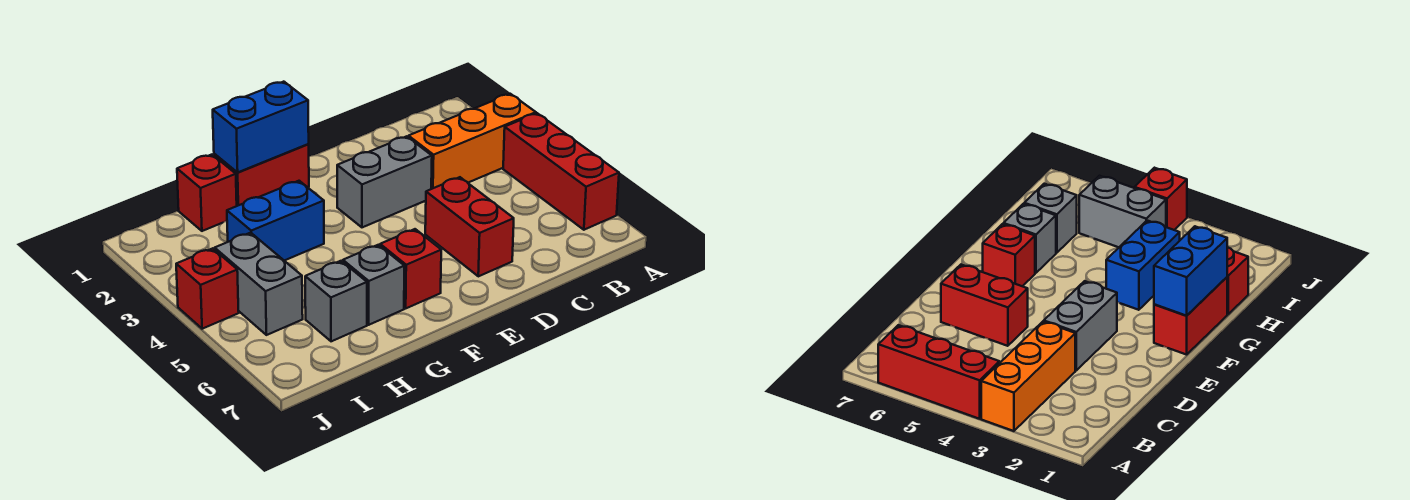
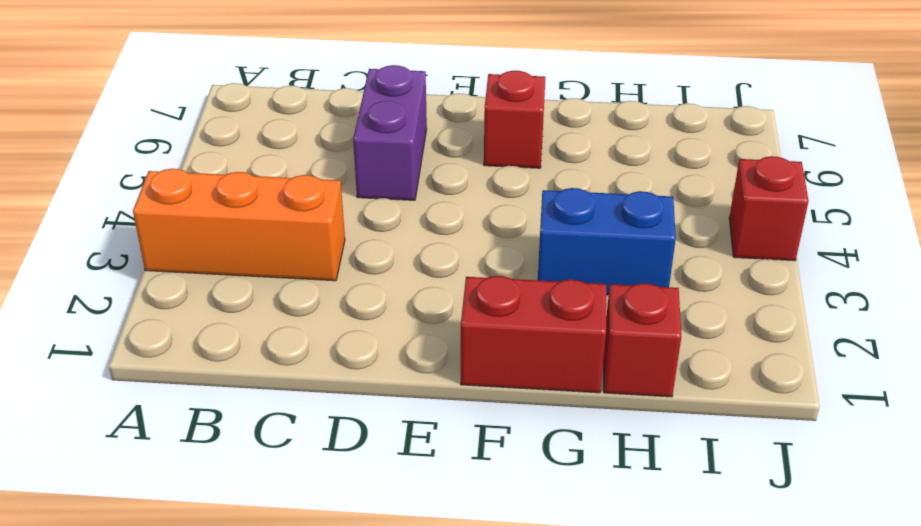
purple brick D5:D6 level 1 -> red brick D5:D6 level 1
none -> red brick A4:A6 level 1
none -> grey brick D3:E3 level 1
none -> grey brick G6 level 1

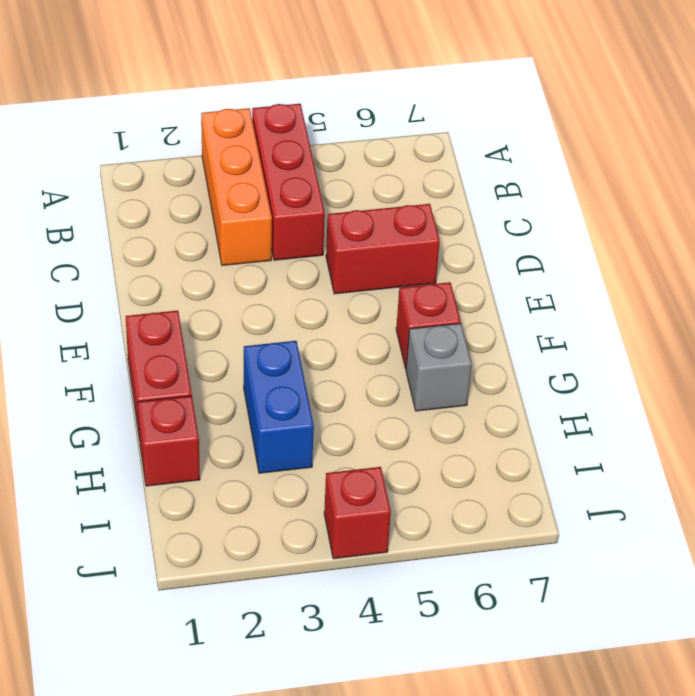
red brick A4:C4 level 1 -> red brick A4:A6 level 1
none -> grey brick D3:E3 level 1
none -> grey brick H6 level 1
none -> grey brick I4:I5 level 1

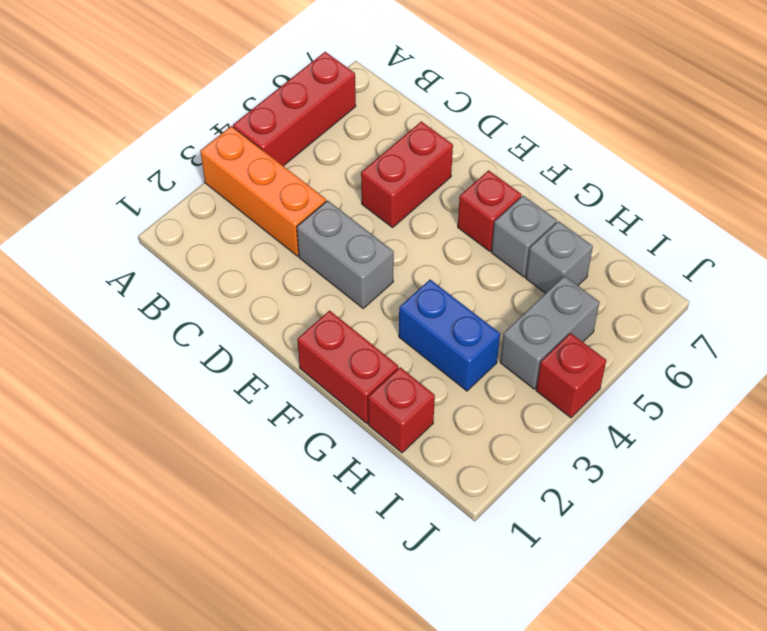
none -> blue brick F1:G1 level 2

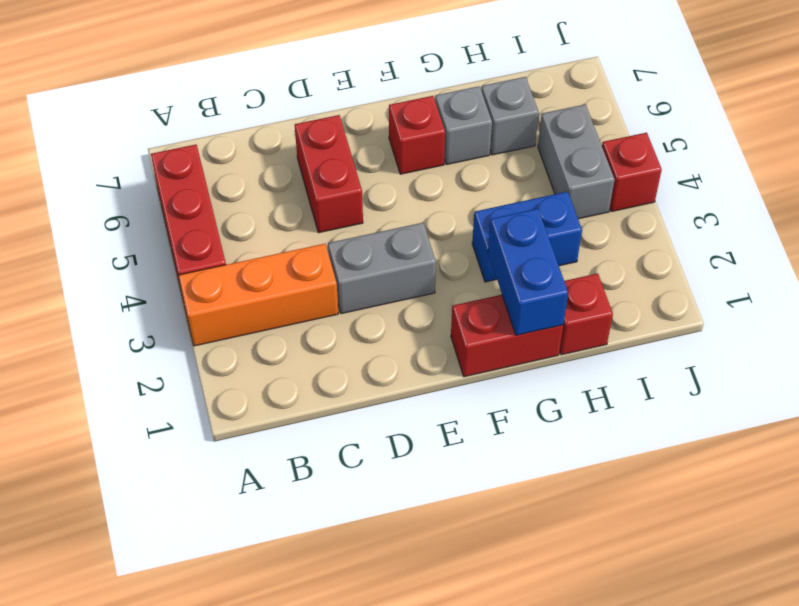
blue brick G1:G2 level 2 -> blue brick F1:G1 level 2

